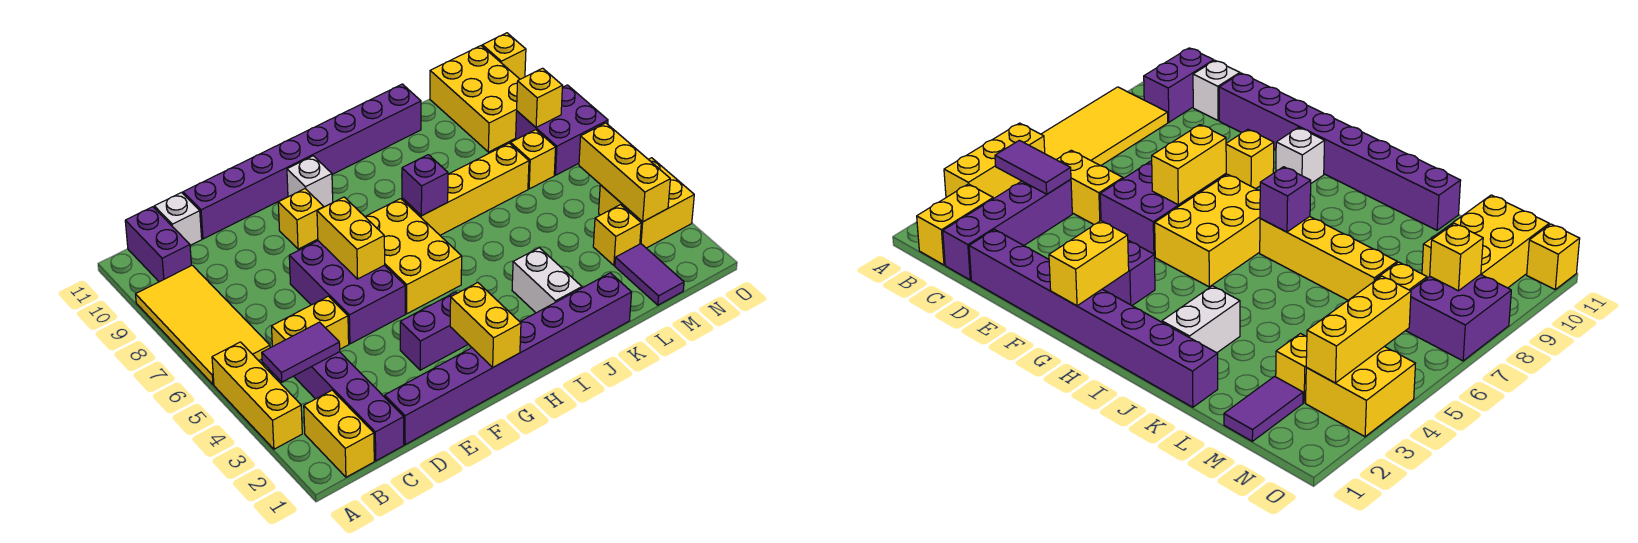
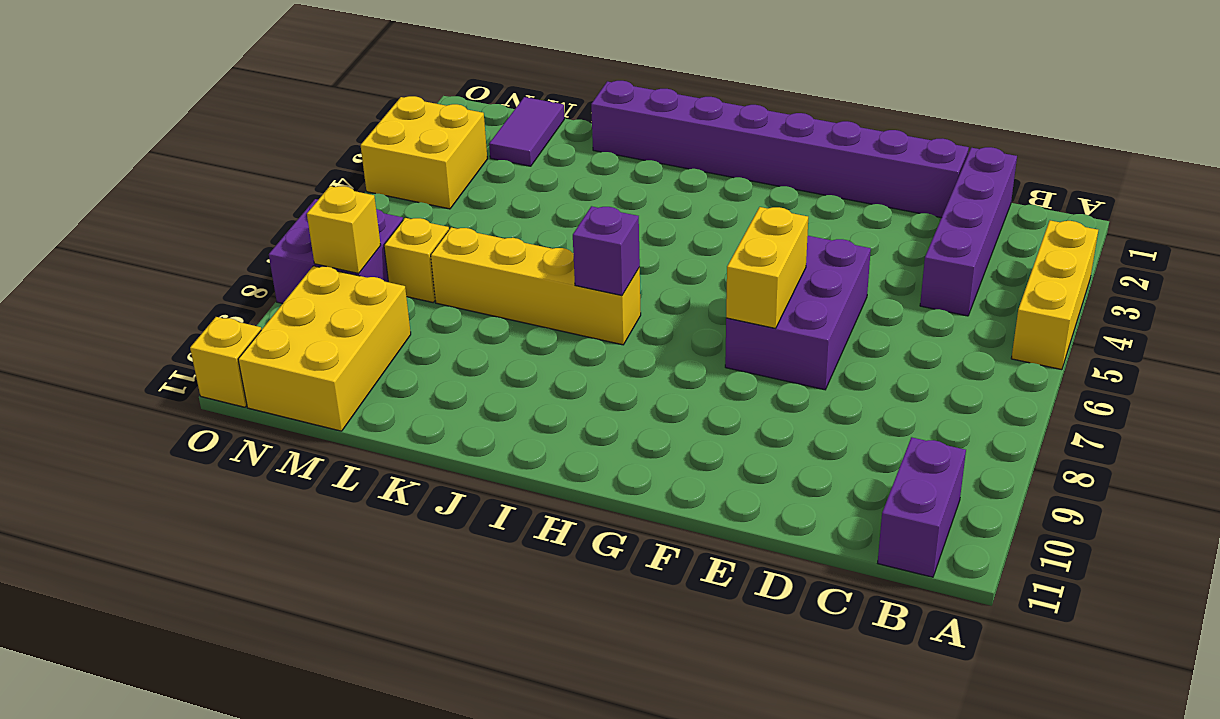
none -> yellow tile A6:B9 level 1
none -> yellow brick B1:B2 level 1
none -> yellow brick C5:D5 level 1

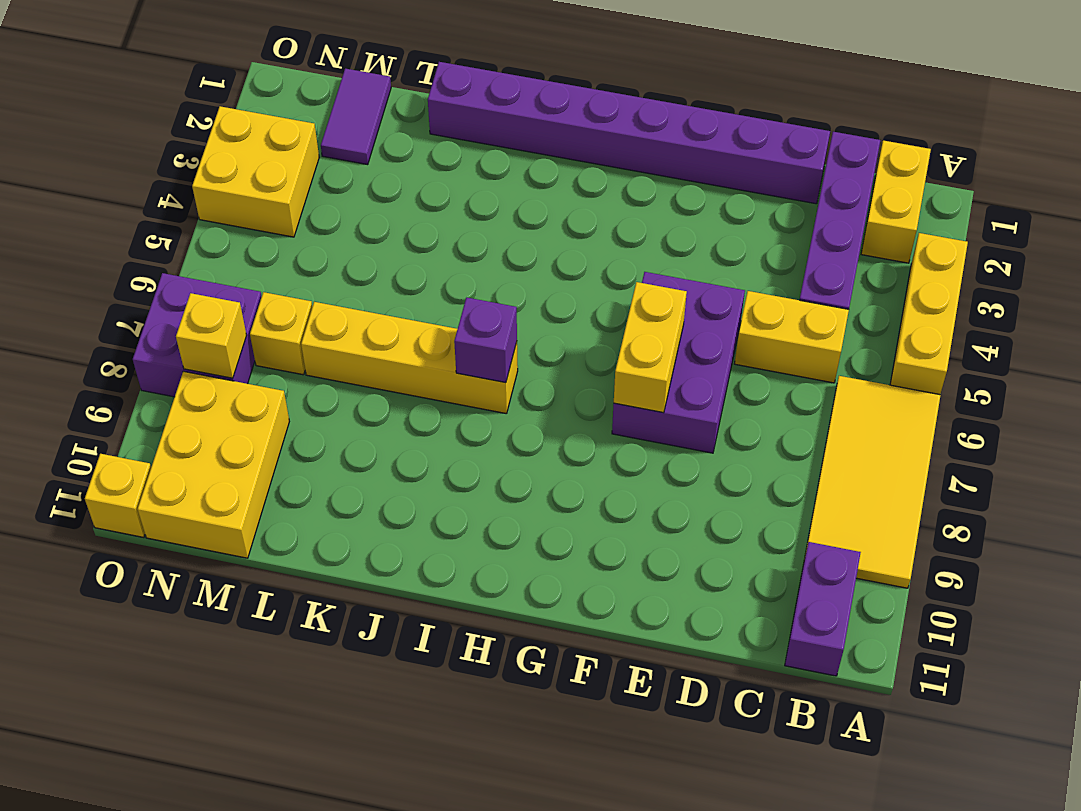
none -> white brick C11 level 1
none -> purple brick D11:K11 level 1
none -> purple brick F3:G3 level 1

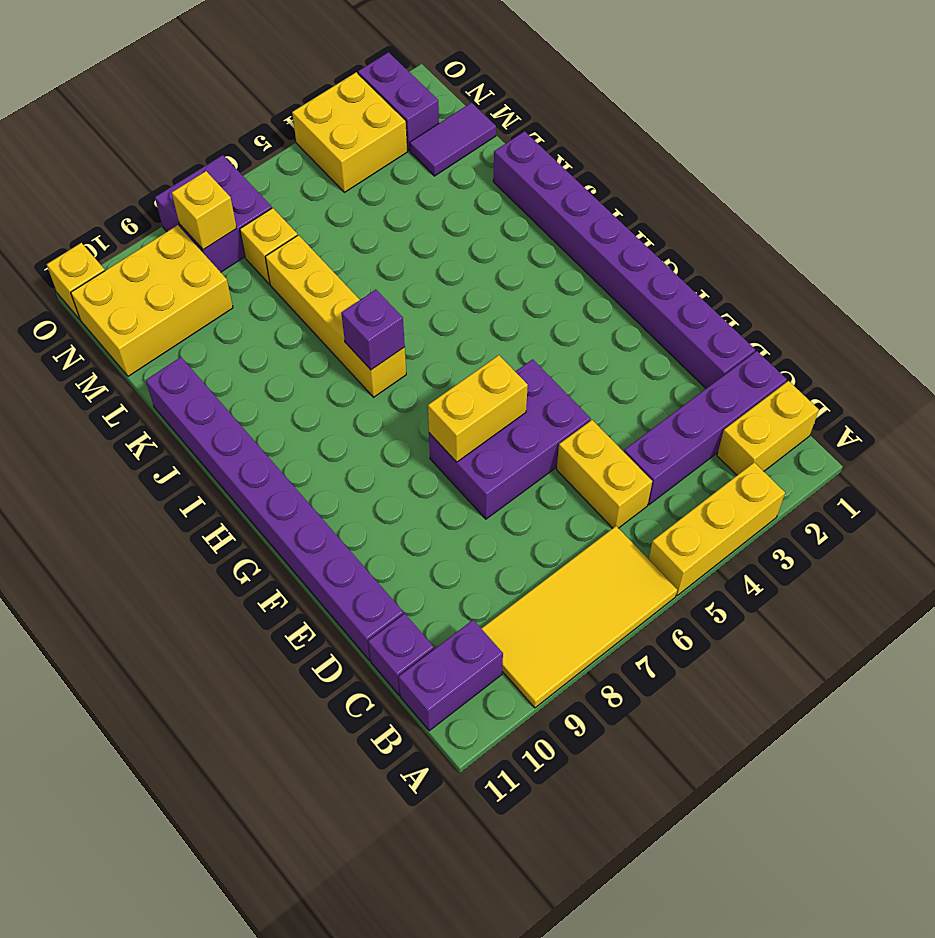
purple brick C11 level 1 -> white brick C11 level 1
purple brick N2:O2 level 1 -> purple brick F3:G3 level 1
none -> yellow brick F9 level 1
none -> yellow brick G5:H7 level 1
none -> white brick G10 level 1

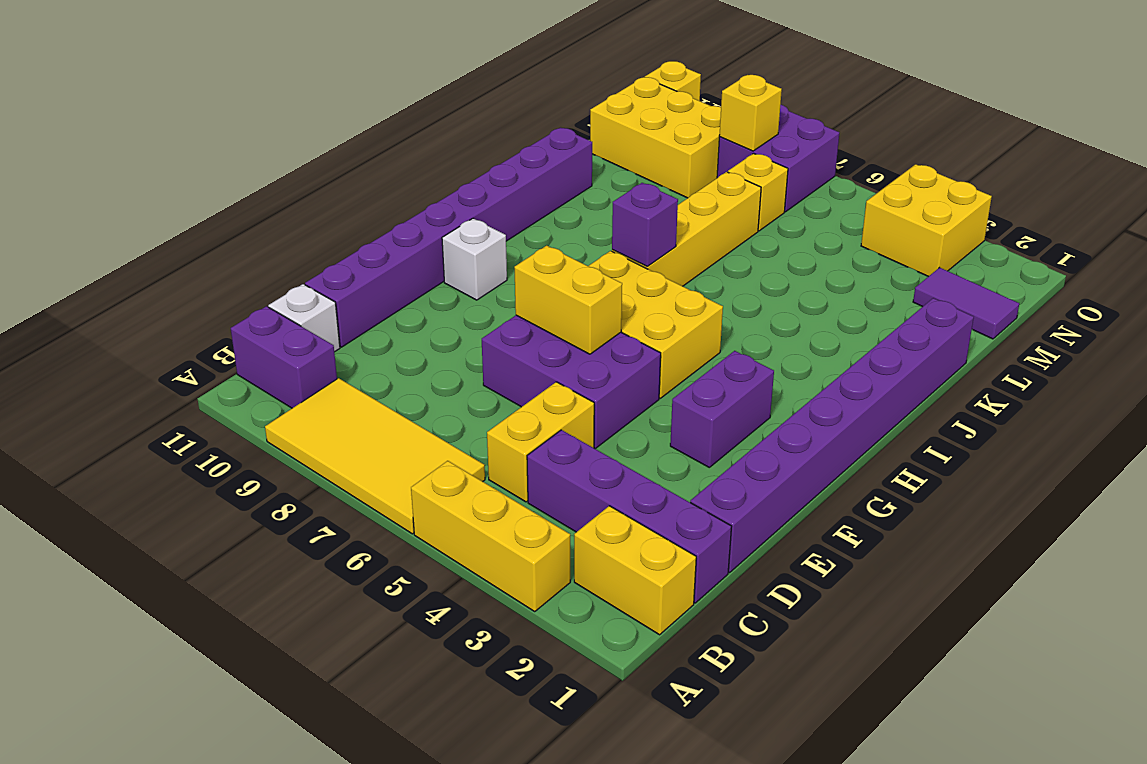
none -> yellow brick F9 level 1
none -> white brick J2:J3 level 1
none -> yellow brick M3 level 1

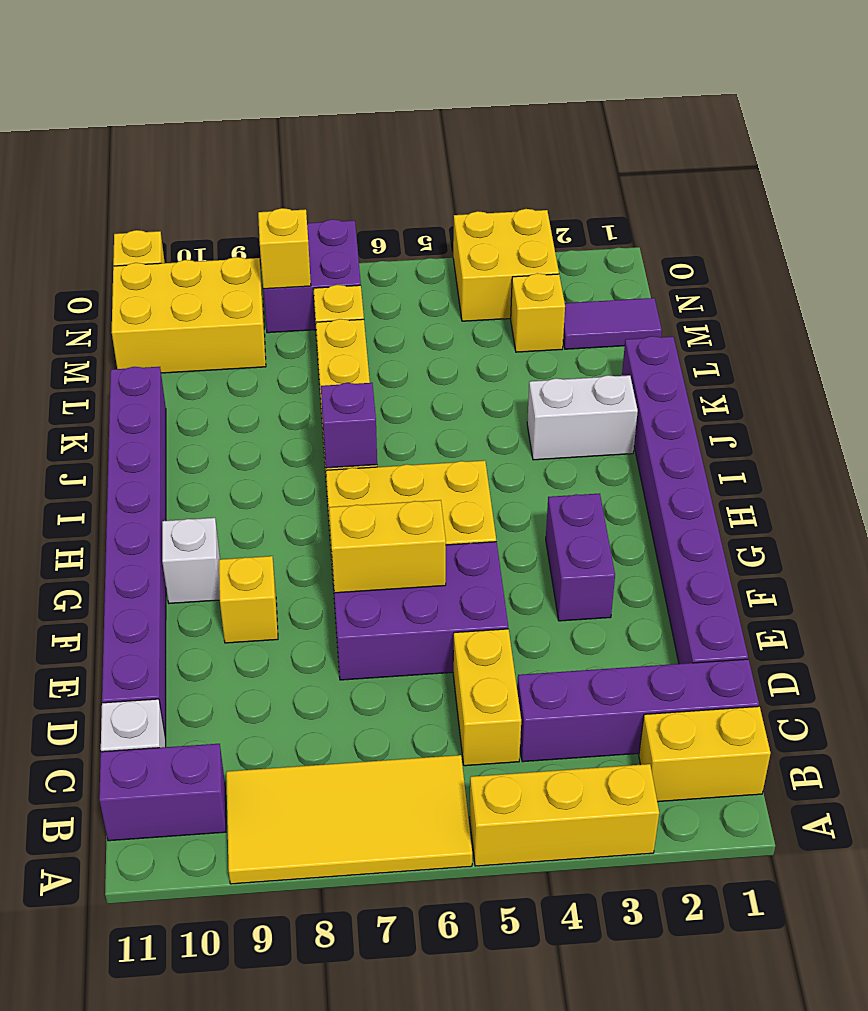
none -> purple tile B4:C4 level 2
none -> yellow brick G1:G2 level 2
none -> yellow brick N3:N5 level 2

